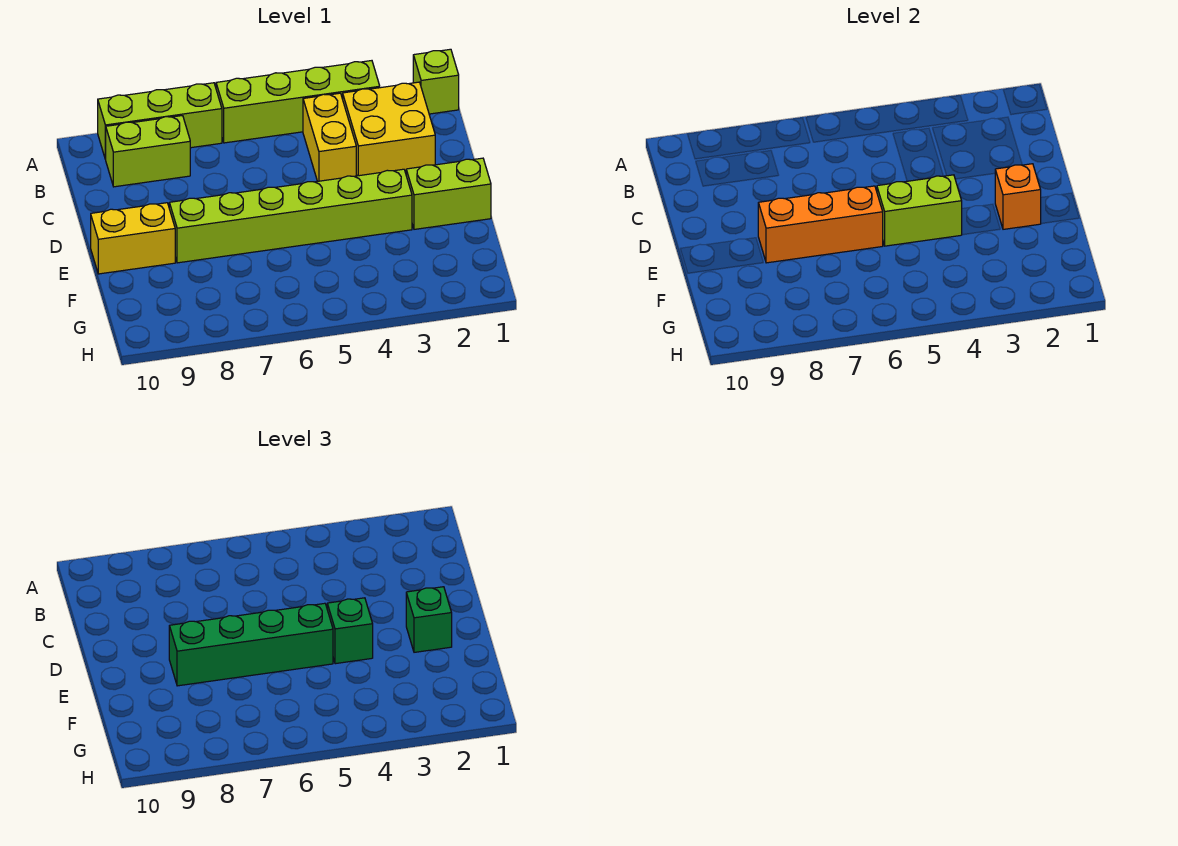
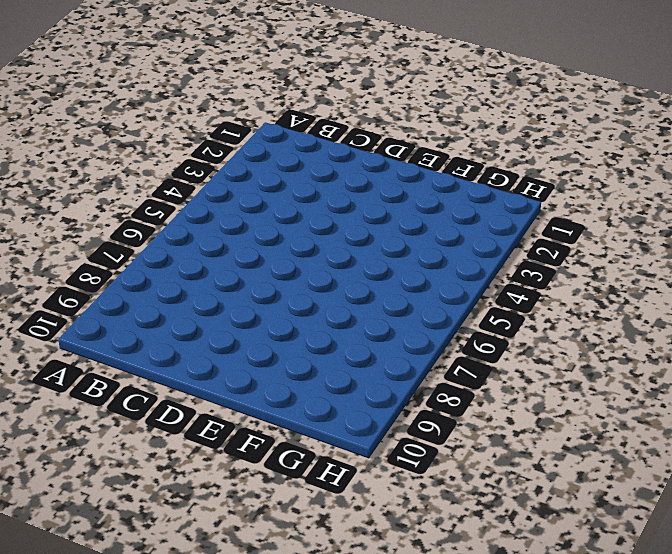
none -> lime brick A1 level 1
none -> lime brick A3:A6 level 1
none -> lime brick A7:A9 level 1

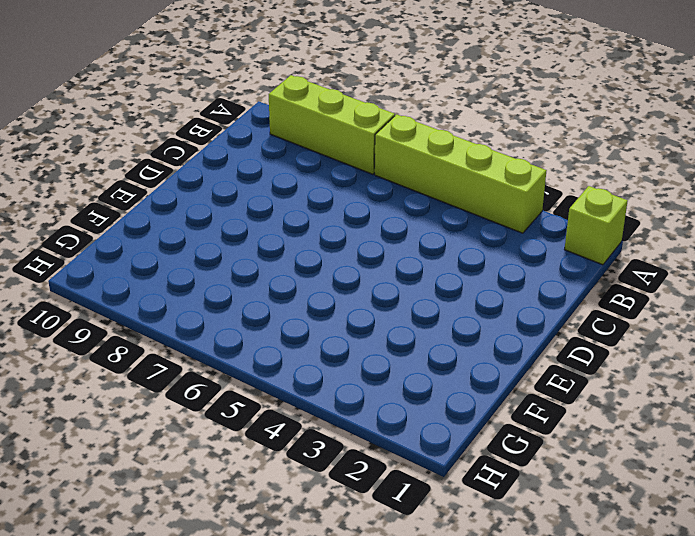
none -> yellow brick B2:C3 level 1
none -> yellow brick B4:C4 level 1
none -> lime brick B8:B9 level 1

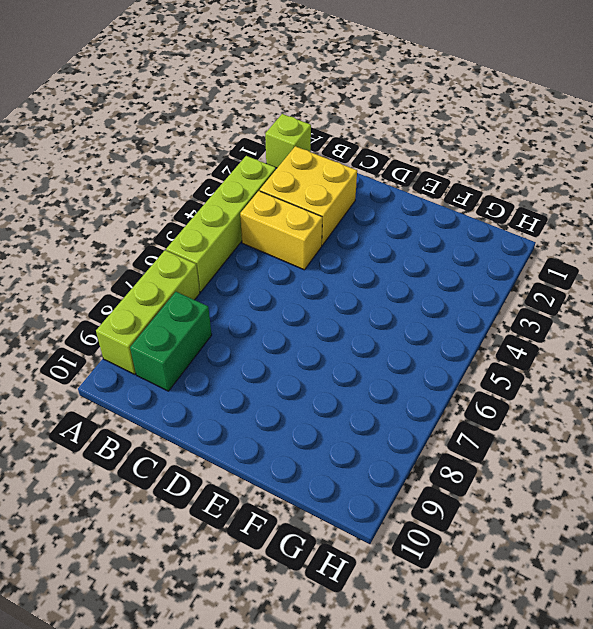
green brick B8:B9 level 1 -> lime brick B8:B9 level 1
none -> lime brick E1:E2 level 1
none -> lime brick E3:E8 level 1
none -> yellow brick E9:E10 level 1

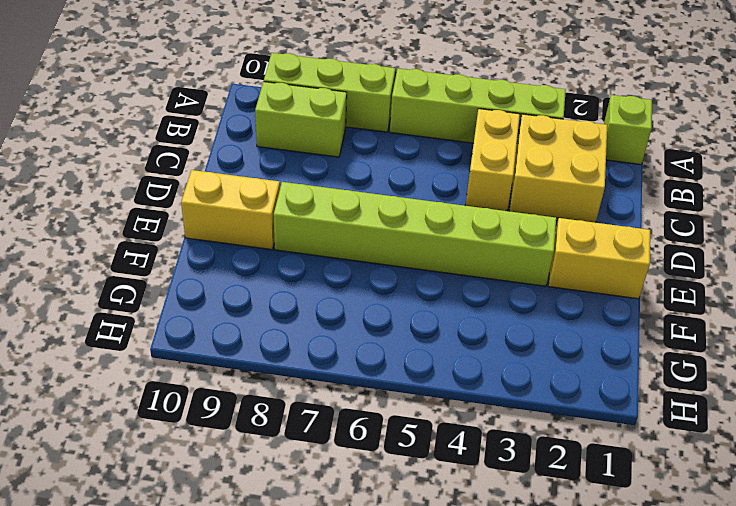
yellow brick E1:E2 level 1 -> lime brick E1:E2 level 1
none -> orange brick E2 level 2
none -> lime brick E4:E5 level 2
none -> orange brick E6:E8 level 2

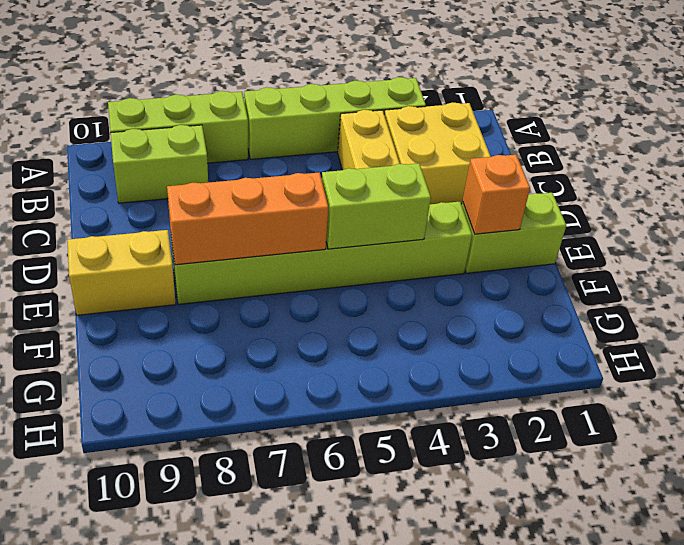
none -> lime brick A1 level 1
none -> green brick E2 level 3
none -> green brick E4 level 3

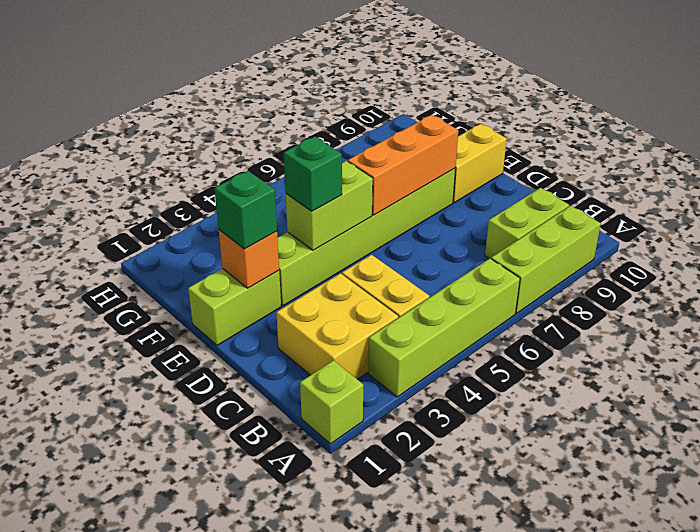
none -> green brick E5:E8 level 3

